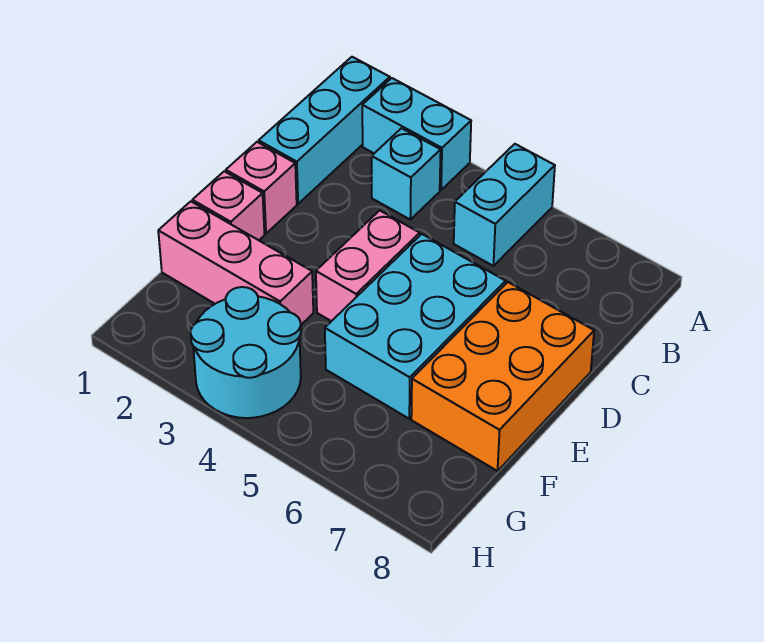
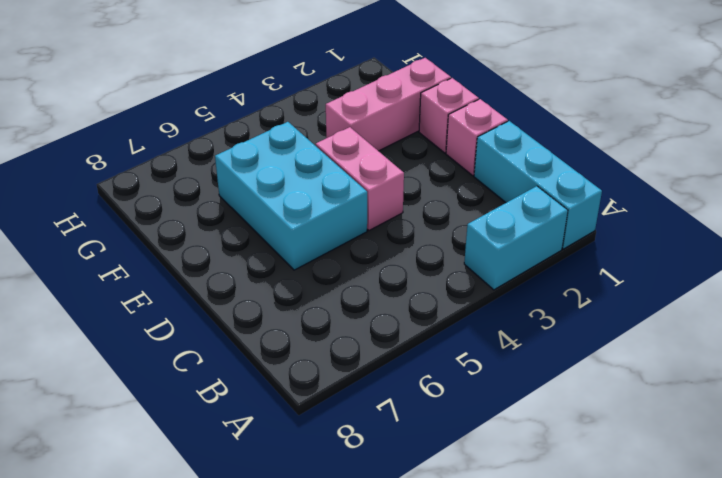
none -> cyan brick A5:B5 level 1
none -> cyan brick B3 level 1

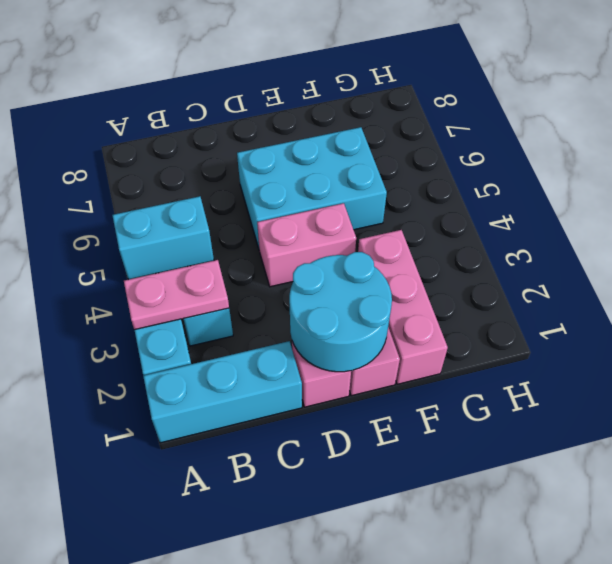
pink plate A3:B3 level 2 -> none
cyan round brick D1:E2 level 2 -> cyan round brick G3:H4 level 1
none -> orange brick D7:F8 level 1

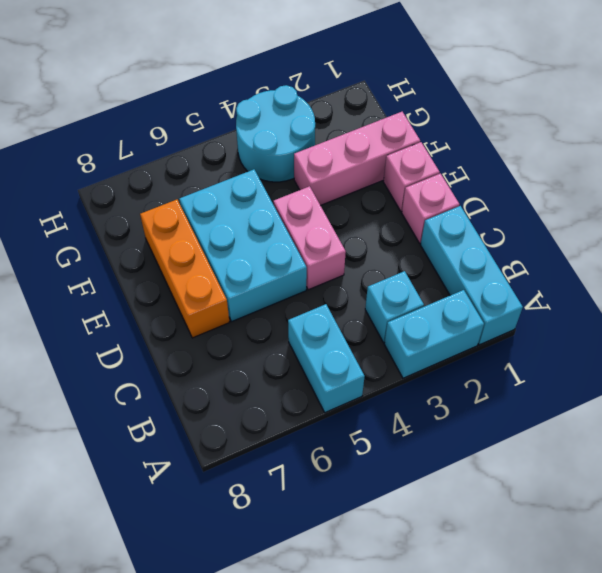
orange brick D7:F7 level 1 -> orange brick D7:F8 level 1

